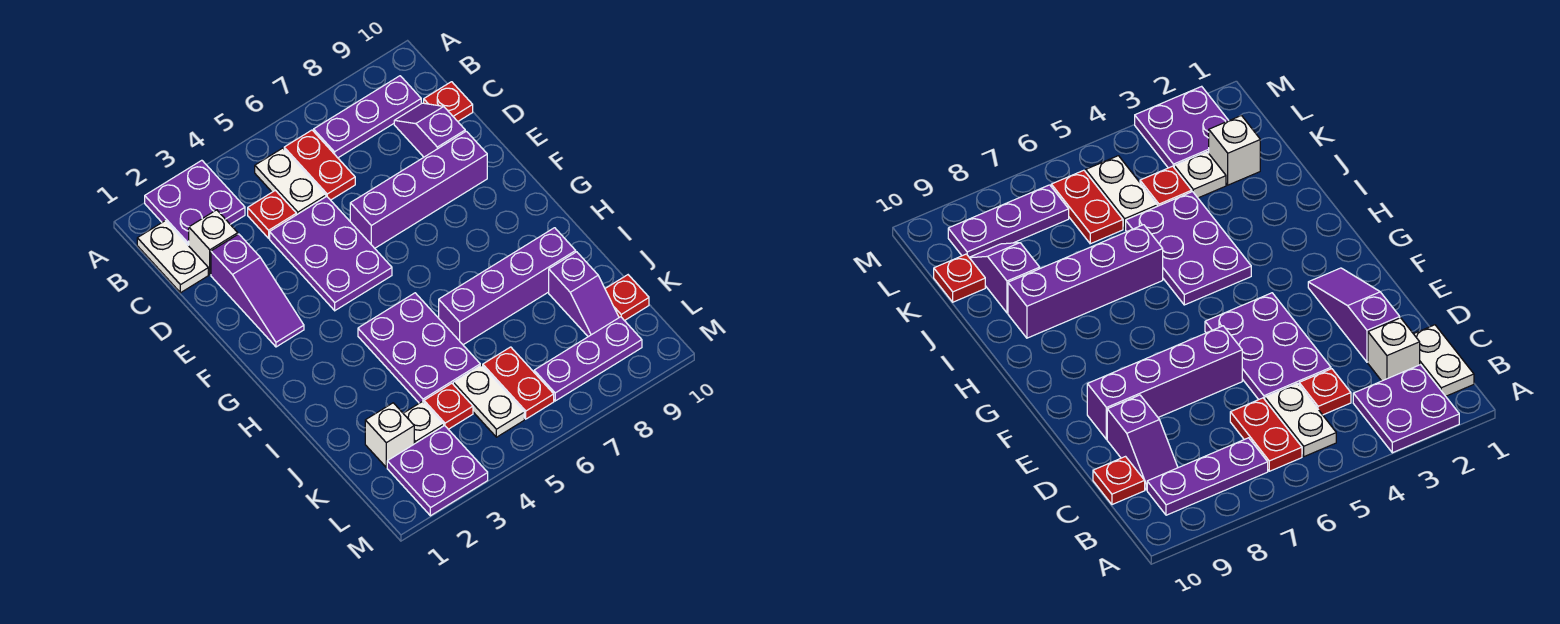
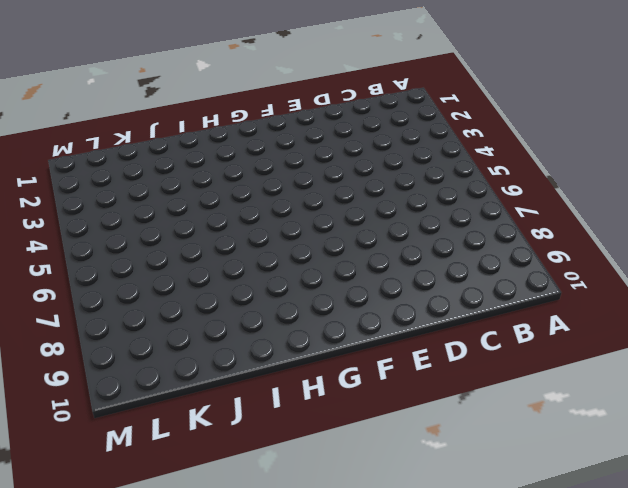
none -> purple plate A2:B3 level 1
none -> white plate B1:C1 level 1
none -> white plate B5:C5 level 1

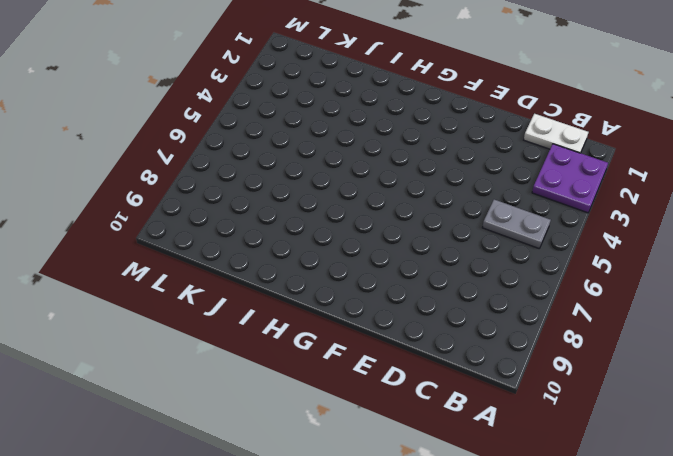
grey plate B5:C5 level 1 -> white plate B5:C5 level 1
none -> red plate B6:C6 level 1
none -> purple plate B7:B9 level 1
none -> white brick C2 level 1

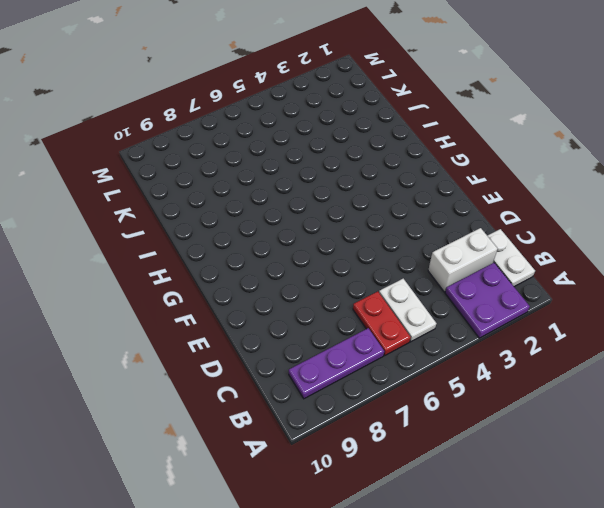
white brick C2:C3 level 1 -> white brick C2 level 1
none -> red plate C4 level 1
none -> purple slope C9:D9 level 1 top D
none -> red plate C10 level 1

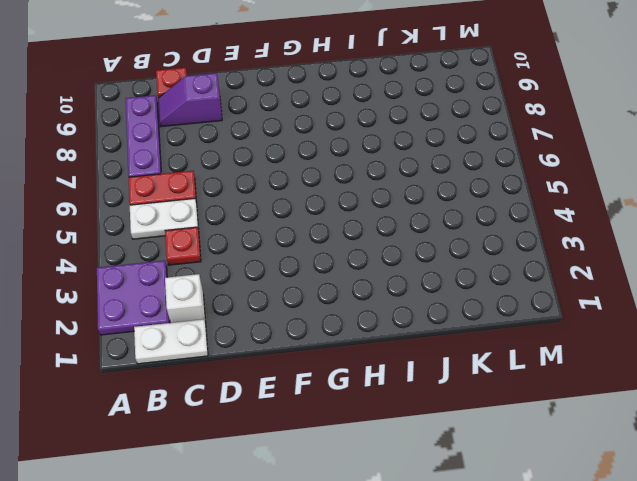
none -> purple slope D2:F2 level 1 top D
none -> purple plate D4:F5 level 1
none -> purple brick E6:E9 level 1

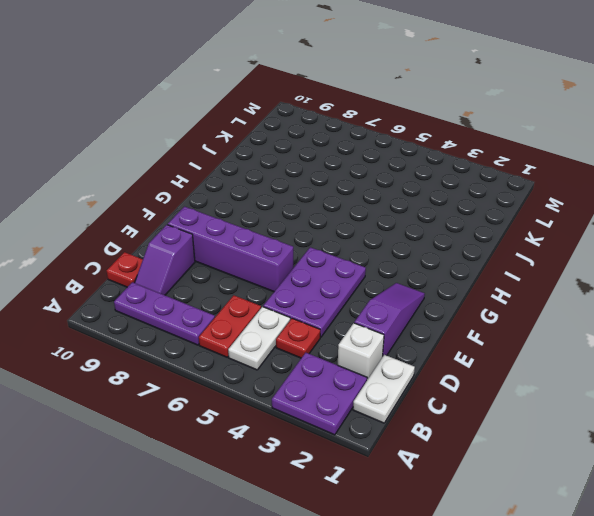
none -> purple plate H4:J5 level 1
none -> purple brick I6:I9 level 1
none -> purple slope J9:K9 level 1 top J

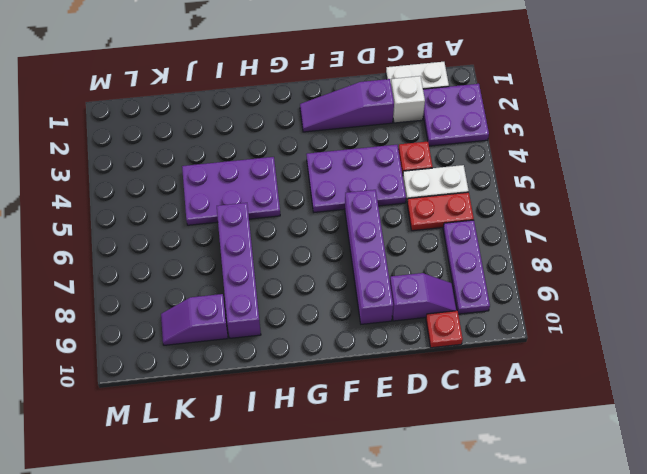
none -> white brick K2 level 1
none -> white plate K3 level 1
none -> red plate K4 level 1

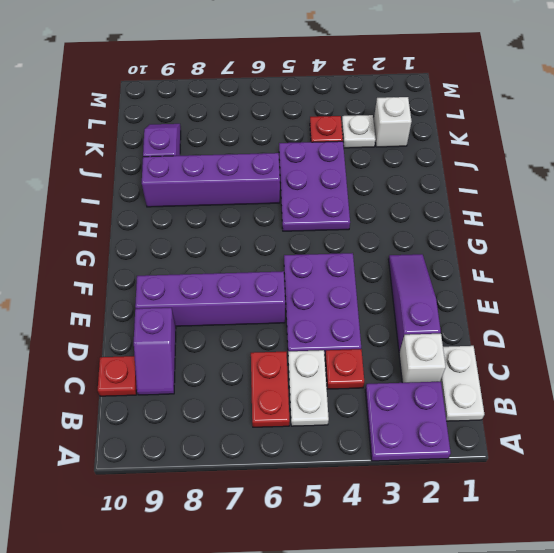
none -> purple plate B7:B9 level 1
none -> white plate K5:L5 level 1
none -> red plate K6:L6 level 1

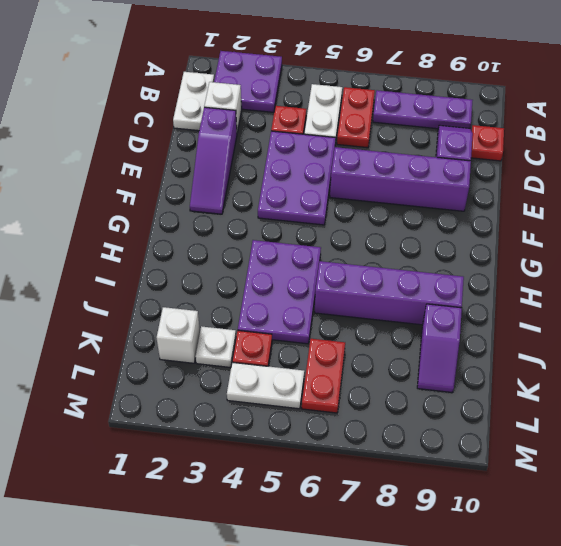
white plate L4:L5 level 1 -> white plate K5:L5 level 1
none -> red plate K10 level 1
none -> purple plate L2:M3 level 1
none -> purple plate L7:L9 level 1

